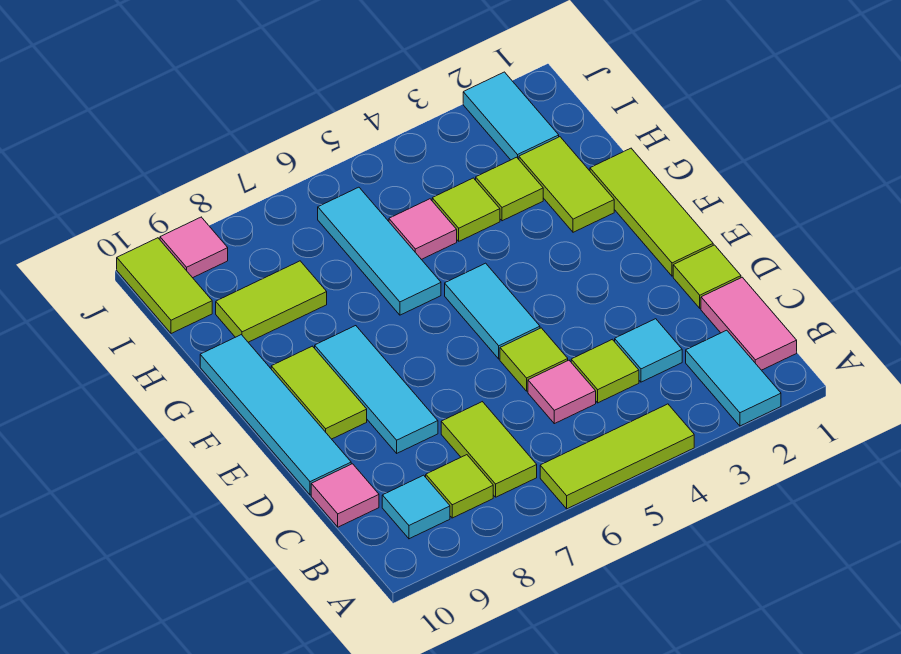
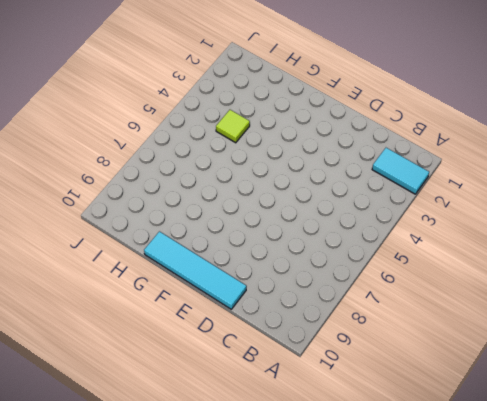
none -> lime tile A4:A6 level 1
none -> pink tile B1:C1 level 1
none -> lime tile B7:C7 level 1

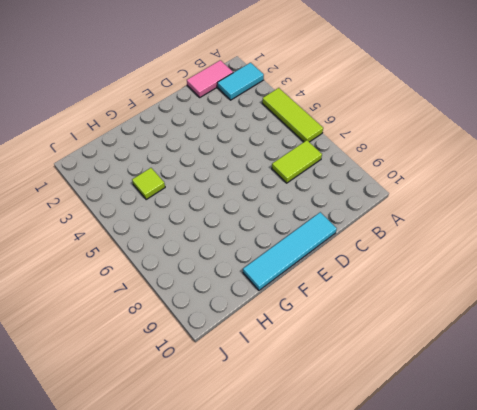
none -> lime tile B8 level 1
none -> cyan tile B9 level 1
none -> cyan tile C3 level 1

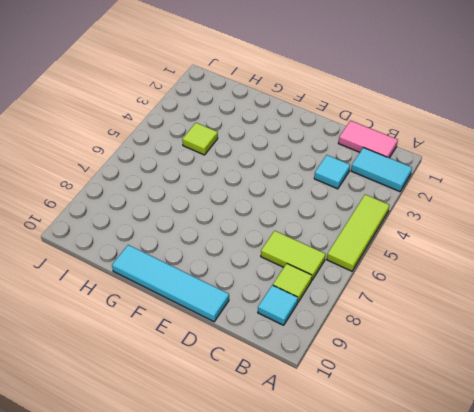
none -> lime tile C4 level 1
none -> pink tile C5 level 1
none -> pink tile C10 level 1

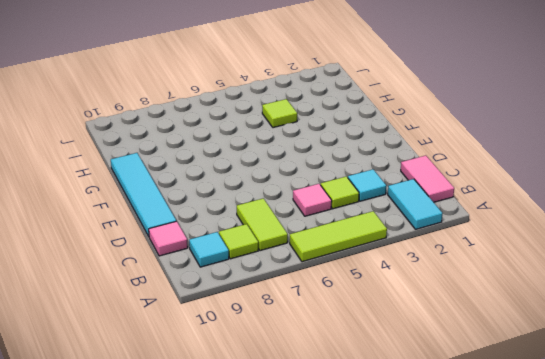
none -> lime tile D1 level 1
none -> lime tile D5 level 1
none -> cyan tile D8:F8 level 1

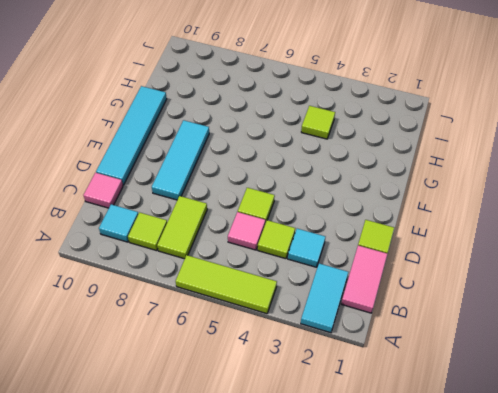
none -> lime tile E1:G1 level 1
none -> cyan tile E5:F5 level 1
none -> lime tile E9:F9 level 1

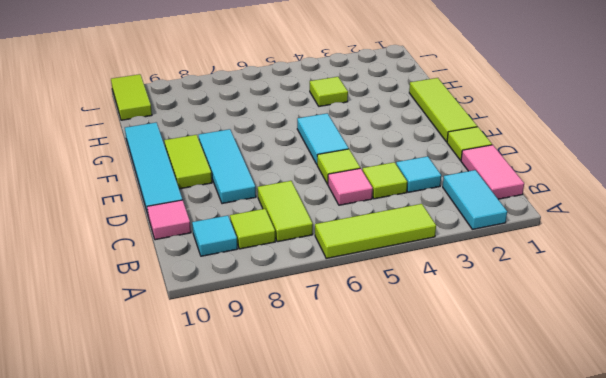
none -> lime tile G2:H2 level 1
none -> cyan tile G6:I6 level 1
none -> lime tile H3 level 1

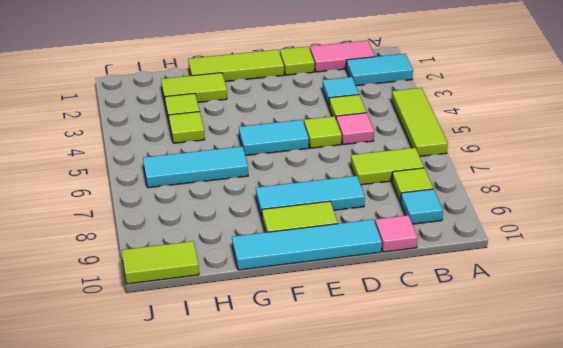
none -> pink tile H5 level 1
none -> lime tile H8:H9 level 1
none -> cyan tile I2:J2 level 1

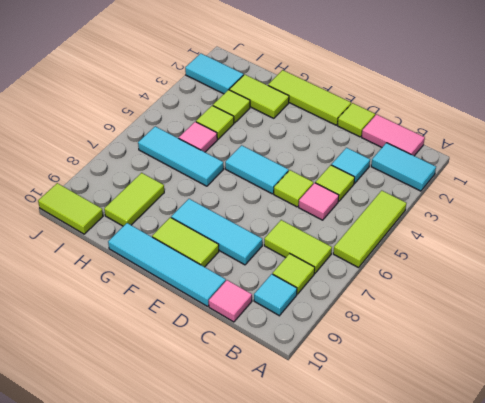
none -> pink tile J9 level 1

